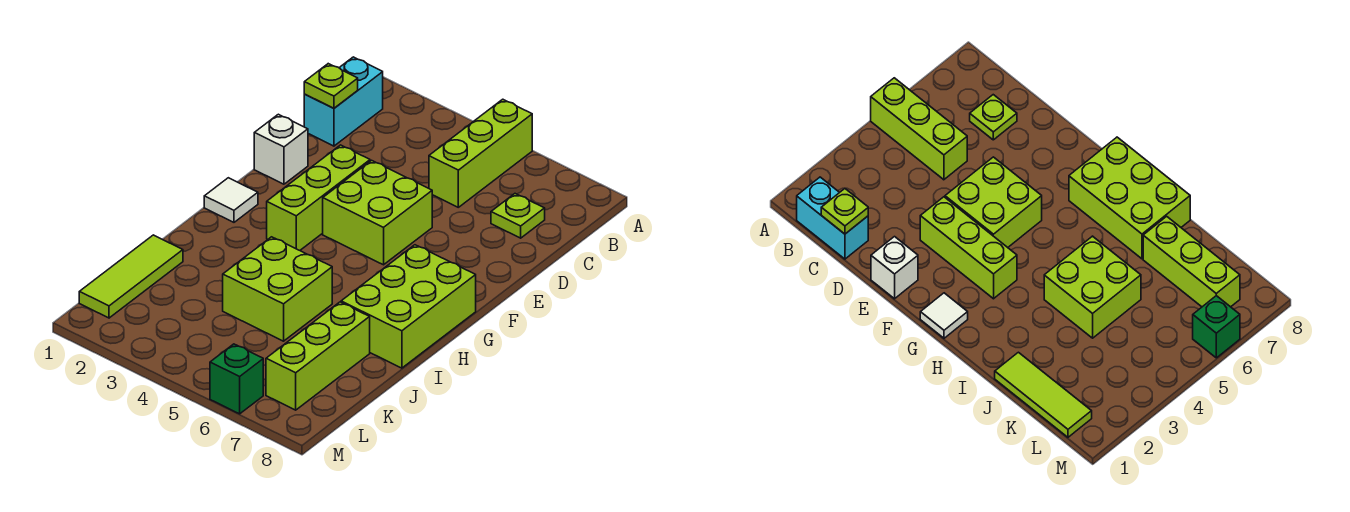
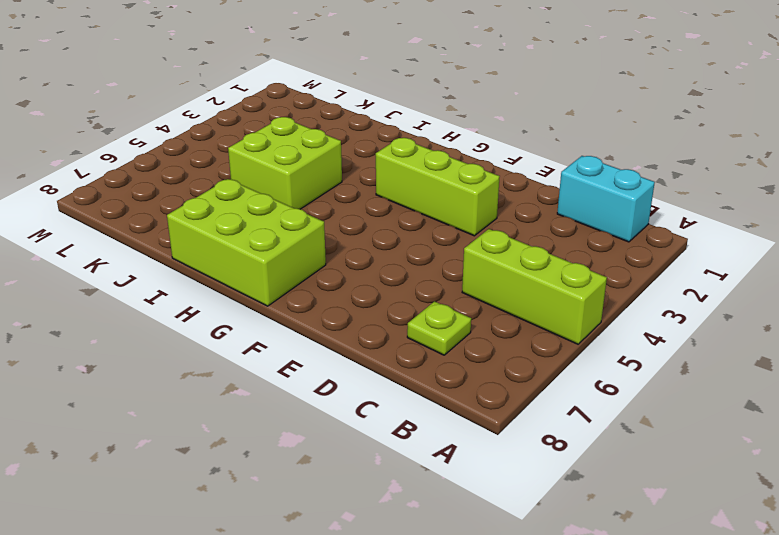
none -> white brick E1 level 1
none -> lime brick E4:F5 level 1
none -> white tile G1 level 1

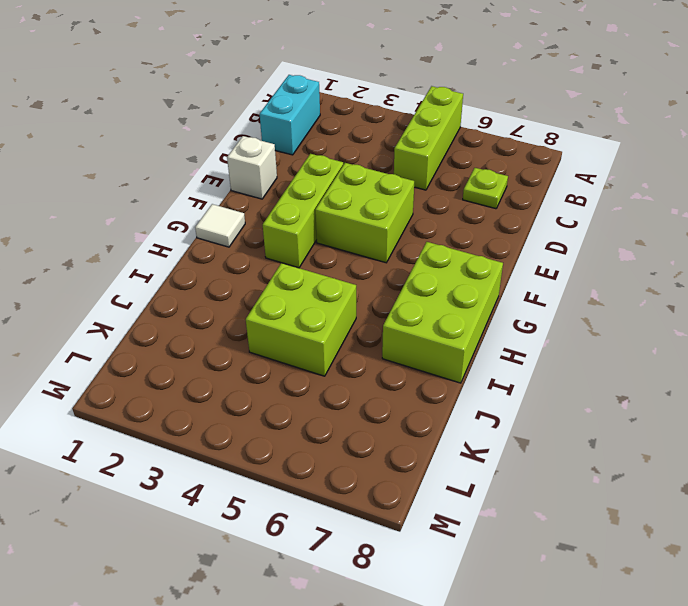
none -> lime tile J1:L1 level 1
none -> lime brick J7:L7 level 1
none -> green brick M6 level 1

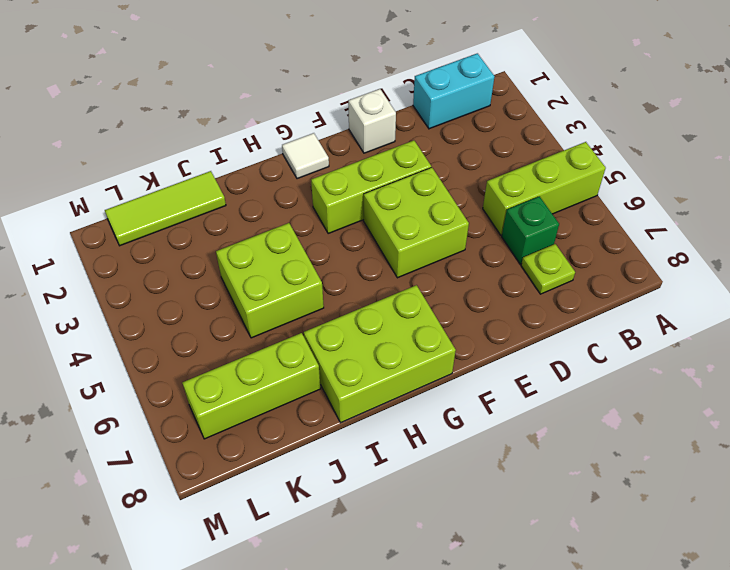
green brick C6 level 1 -> green brick M6 level 1
none -> lime plate C1 level 2

